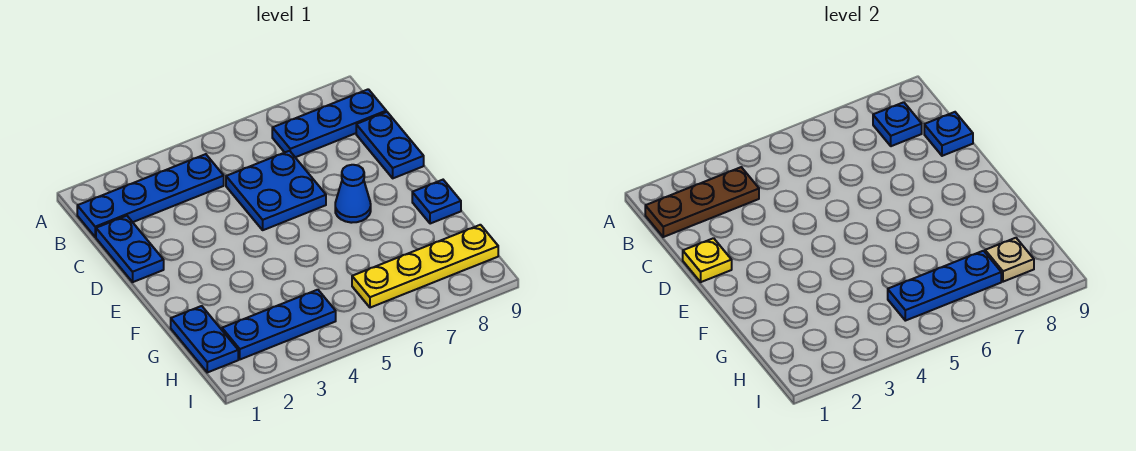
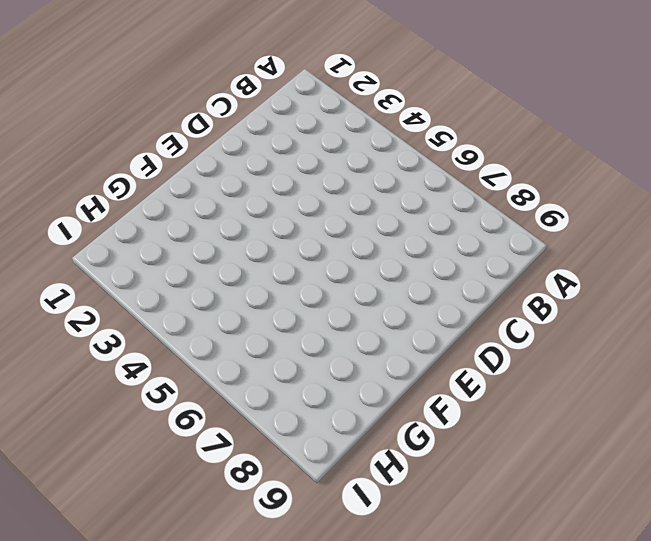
none -> blue plate B1:B4 level 1
none -> blue plate B7:B9 level 1
none -> blue plate C1:D1 level 1

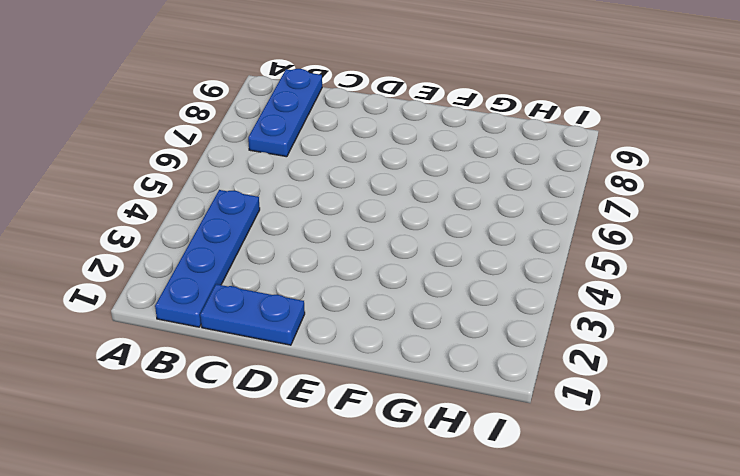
none -> blue plate C5:D6 level 1
none -> blue plate C9:D9 level 1
none -> blue cone E7 level 1

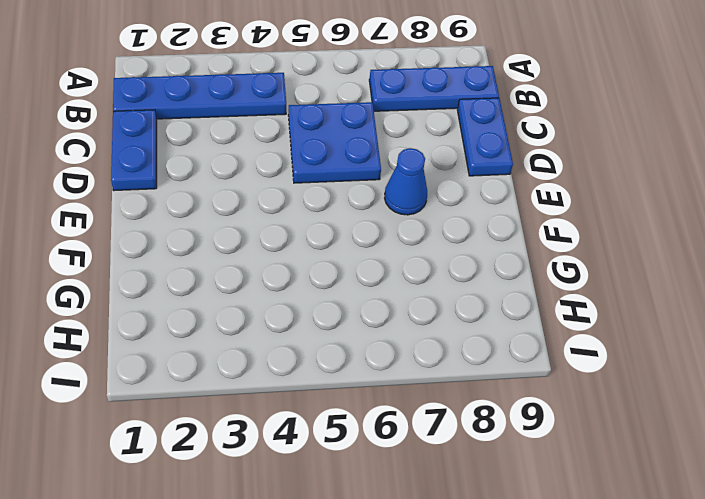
none -> blue plate F9 level 1
none -> blue plate G1:H1 level 1
none -> blue plate H2:H4 level 1

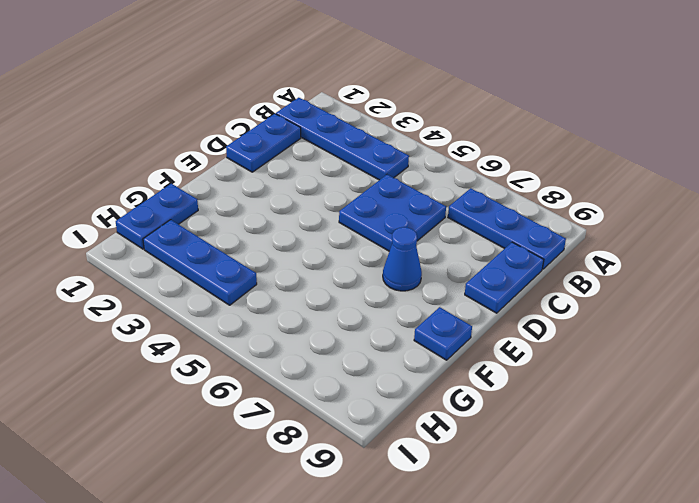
none -> yellow plate H6:H9 level 1
none -> brown plate B1:B3 level 2
none -> blue plate B8 level 2

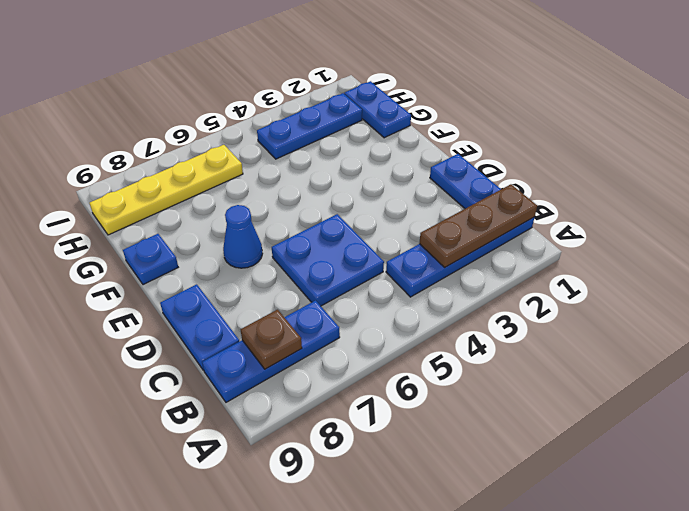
brown plate B8 level 2 -> blue plate B8 level 2
none -> blue plate C9 level 2
none -> yellow plate D1 level 2
none -> blue plate H5:H7 level 2

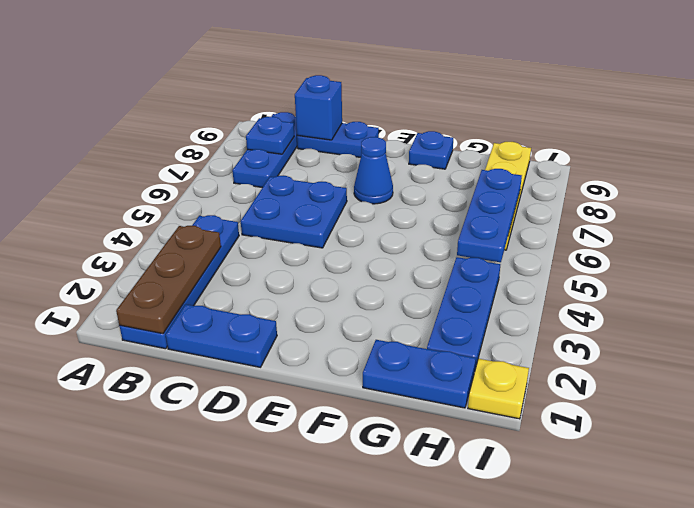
blue brick C9 level 2 -> blue plate C9 level 2
yellow plate I1 level 1 -> yellow plate D1 level 2
none -> tan plate H8 level 2

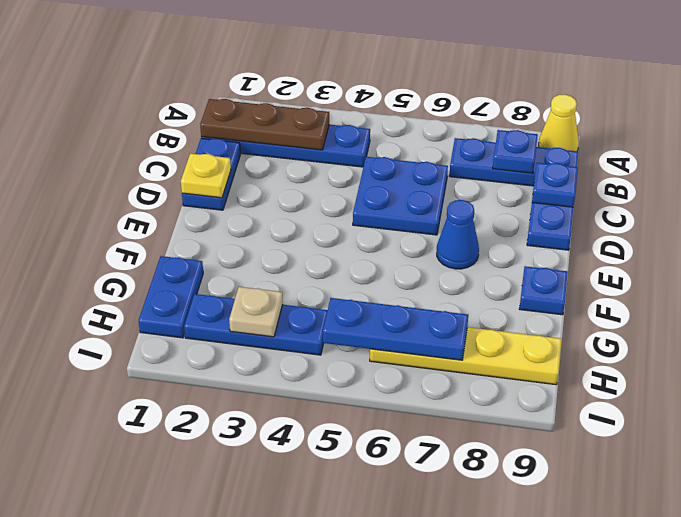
yellow cone A9 level 1 -> none
tan plate H3 level 2 -> tan plate H8 level 2

